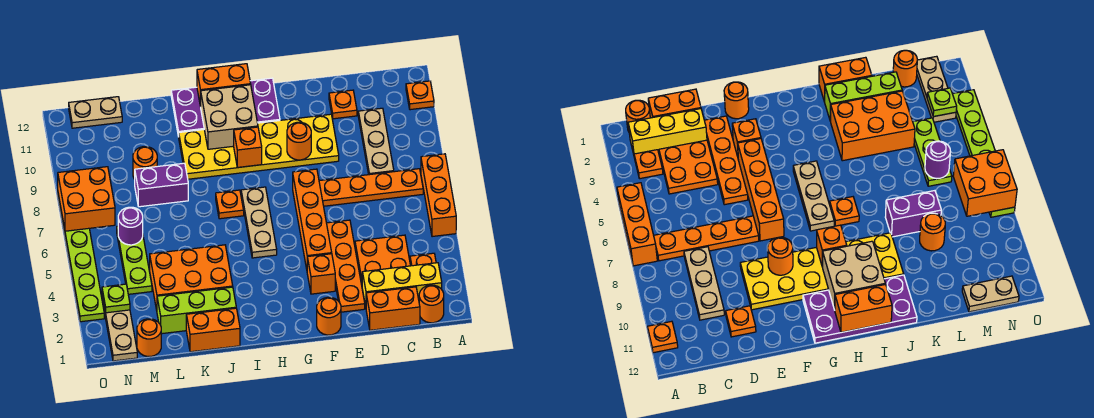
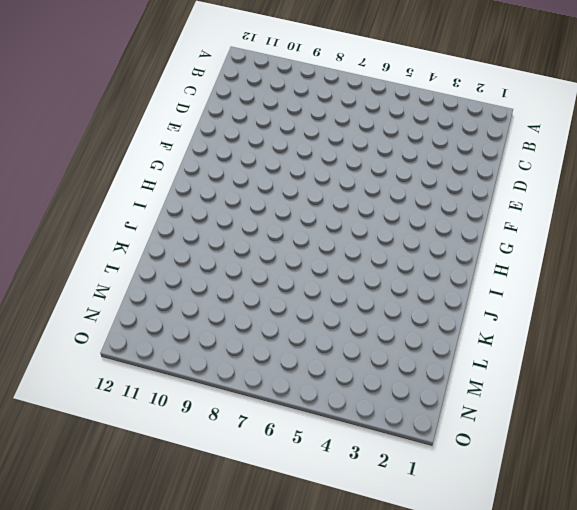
none -> orange brick A5:A7 level 1
none -> orange plate A11 level 1
none -> orange round brick B1 level 1
none -> yellow brick B2:D2 level 1

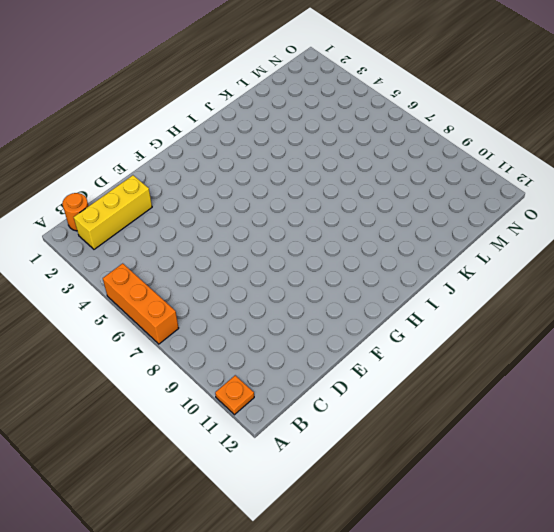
none -> orange plate B3 level 1
none -> orange plate B7:E7 level 1
none -> orange brick C1:D1 level 1
none -> orange plate C3:D4 level 1

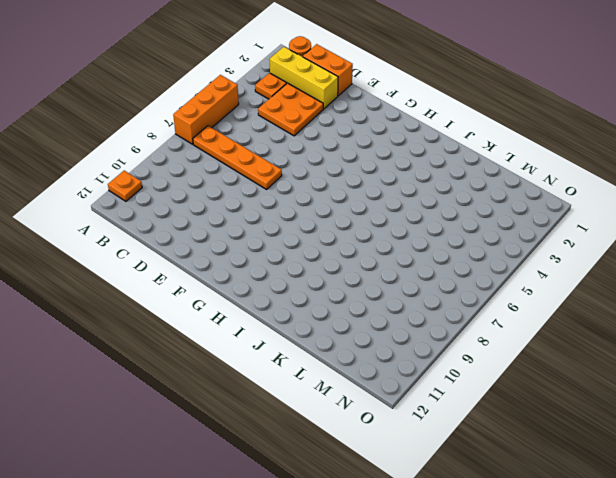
none -> tan plate C8:C10 level 1
none -> orange plate D11 level 1
none -> orange plate E2:E5 level 1
none -> yellow plate E9:J10 level 1

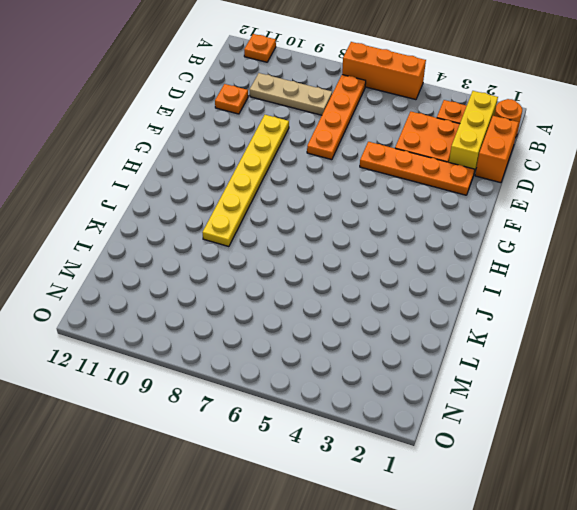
yellow plate E9:J9 level 1 -> yellow plate E9:J10 level 1
none -> orange round brick F1 level 1
none -> orange brick F3 level 1
none -> orange brick F4:F7 level 1
none -> purple plate G11:J12 level 1

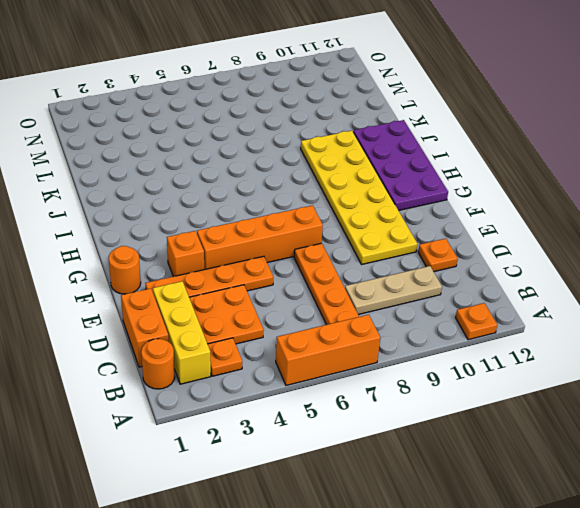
none -> tan plate H5:H7 level 1
none -> orange plate I7 level 1
none -> orange brick J1:K1 level 1
none -> lime brick J2:L2 level 1

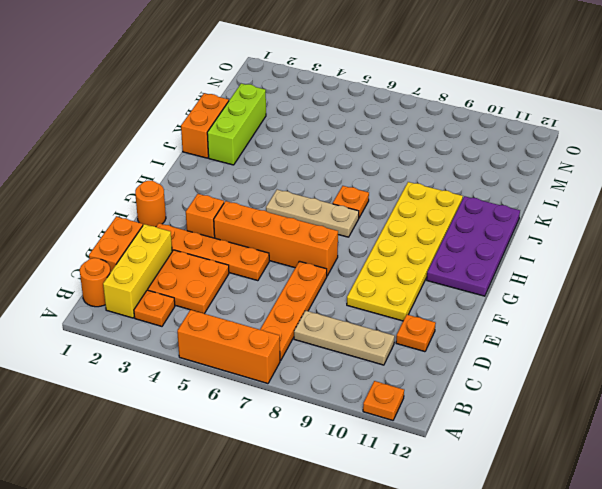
none -> orange brick J3:L4 level 1
none -> purple brick K8:L8 level 1
none -> orange round brick L9 level 1
none -> orange round brick M1 level 1

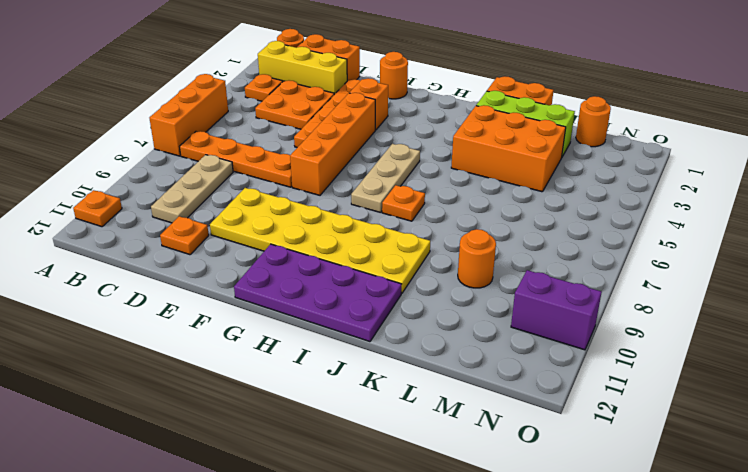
purple brick N10:O10 level 1 -> purple brick K8:L8 level 1
none -> lime plate M4:M6 level 1
none -> tan plate M12:N12 level 1
none -> tan plate N1:N3 level 1
none -> lime plate O3:O8 level 1

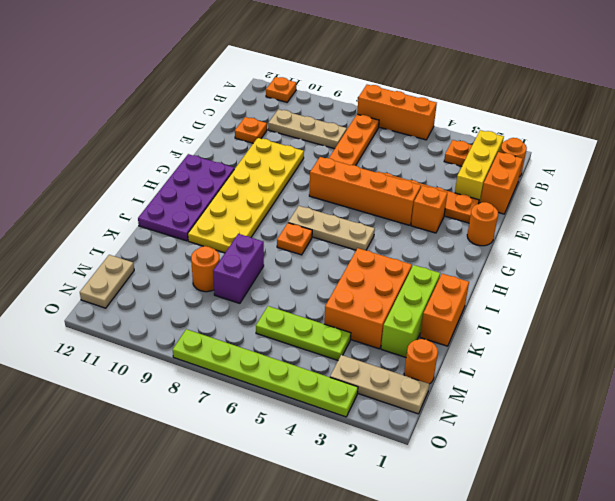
none -> orange plate C3:D4 level 1
none -> orange round brick F9 level 2
none -> orange brick H9 level 2
none -> tan brick H10:I11 level 2

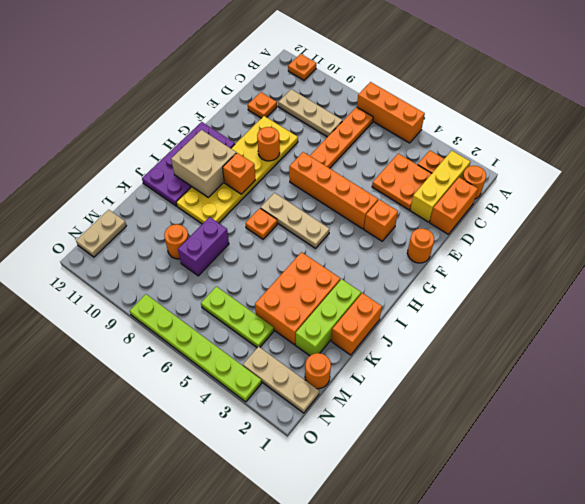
none -> orange plate E2:E5 level 1
none -> orange brick H12:I12 level 2
none -> purple round brick M6 level 2
none -> lime plate N3 level 2

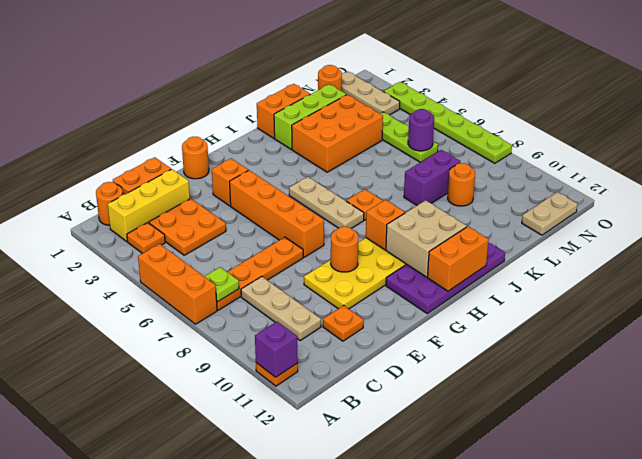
purple brick A11 level 2 -> none
lime plate B7 level 2 -> lime plate N3 level 2
none -> orange plate E2:E5 level 1
none -> orange brick N7:O8 level 2

